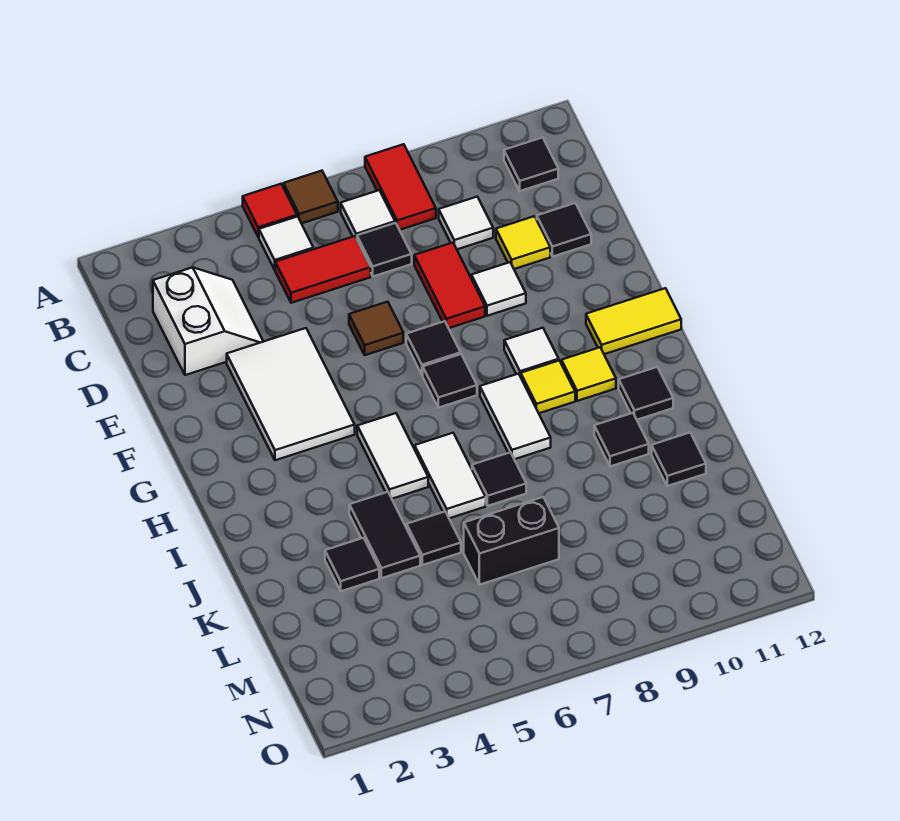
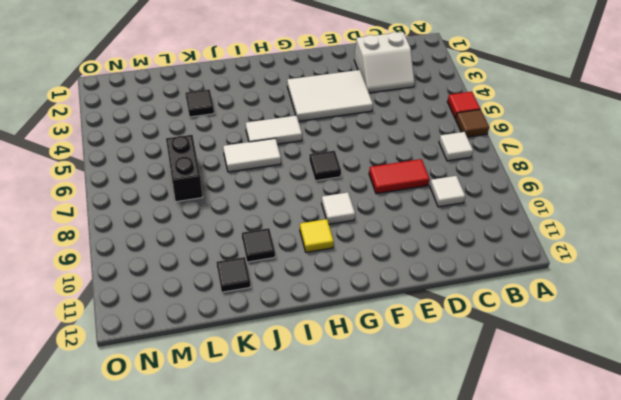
none -> red tile A8:B8 level 1
none -> white tile B5 level 1
none -> black tile B11 level 1
none -> red tile C5:C6 level 1

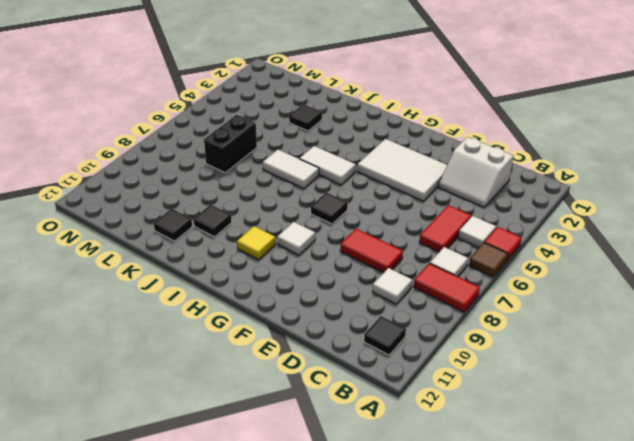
none -> black tile C7 level 1
none -> yellow tile D10 level 1
none -> black tile D11 level 1
none -> brown tile E6 level 1

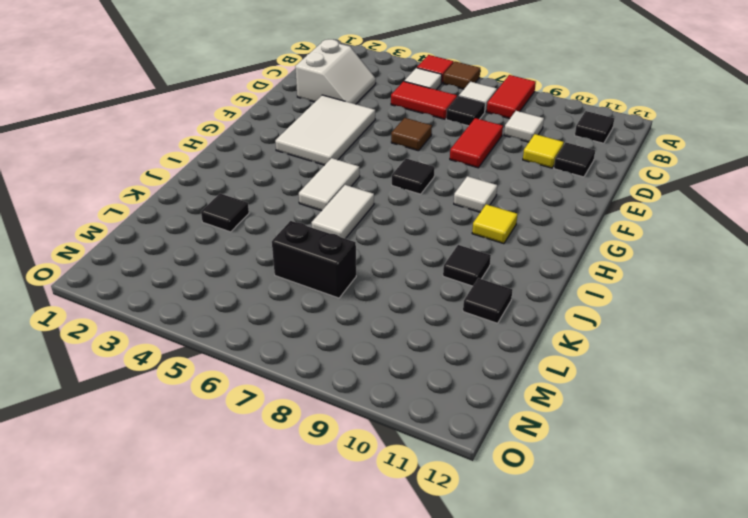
none -> white tile E9 level 1
none -> black tile F7 level 1
none -> yellow tile G11:G12 level 1
none -> white tile H8:I8 level 1

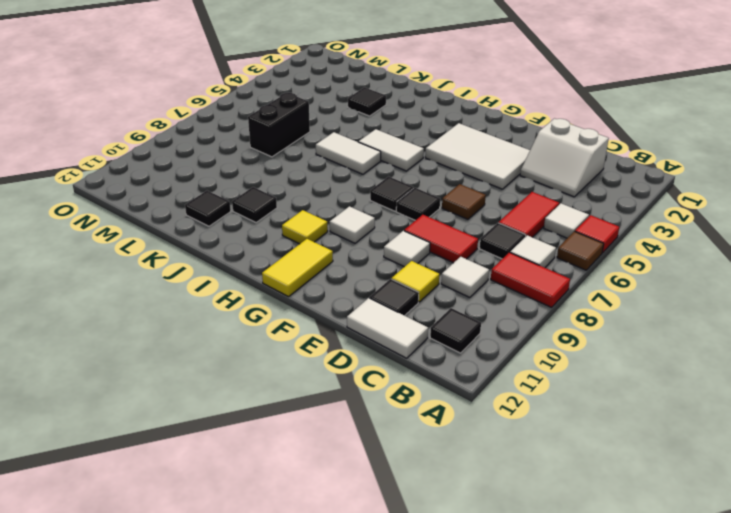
white tile C12:D12 level 1 -> white tile H8:I8 level 1
none -> yellow tile H9 level 1
none -> black tile I11 level 1
none -> black tile J4:K4 level 1
none -> black tile J7 level 1

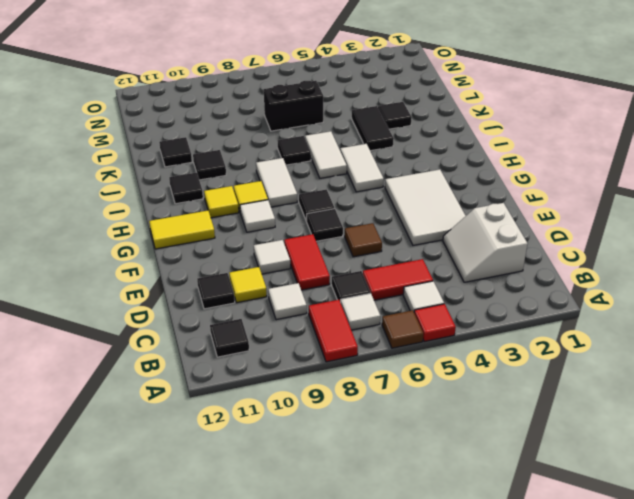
none -> black tile K5 level 1

